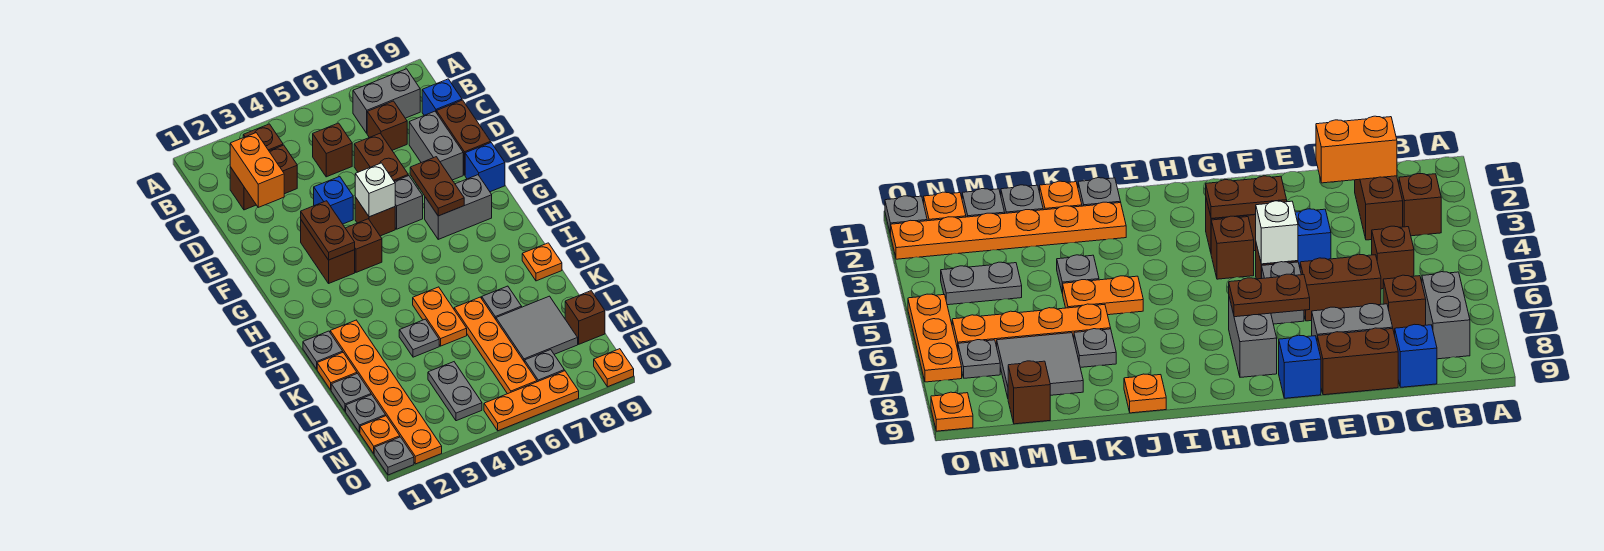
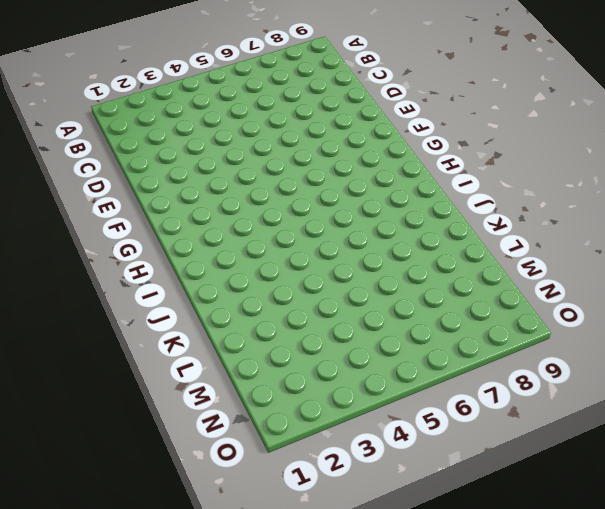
none -> brown brick B3 level 1
none -> grey brick B7:B8 level 1
none -> brown brick C2:C3 level 1
none -> brown brick C5 level 1

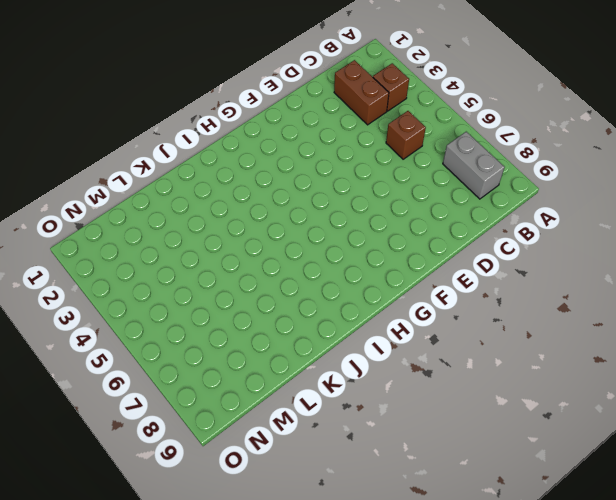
none -> brown brick C7 level 1
none -> blue brick C9 level 1
none -> brown brick D6:E6 level 1
none -> grey brick D8:E8 level 1

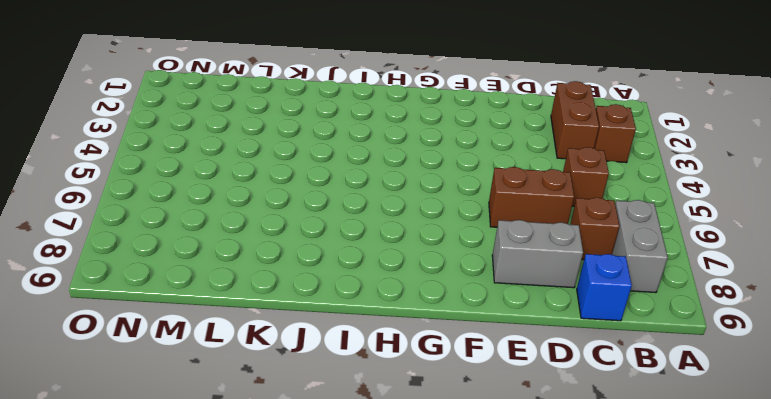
none -> brown brick D9:E9 level 1
none -> blue brick E4 level 1
none -> brown brick F3:G3 level 1
none -> brown brick F5 level 1

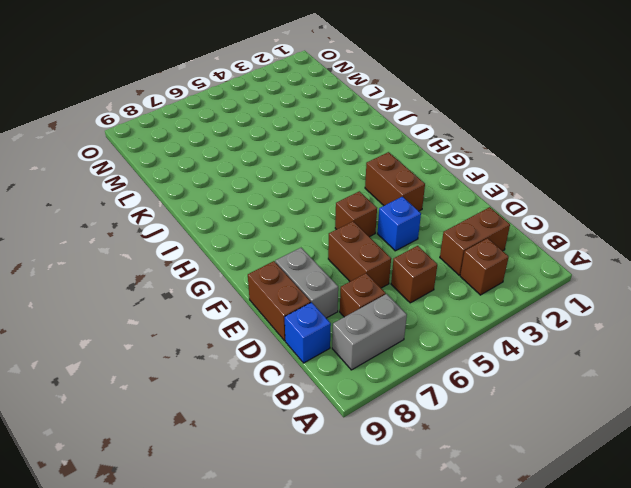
none -> grey brick F6 level 1
none -> blue brick F9 level 1
none -> brown brick G4 level 1
none -> grey brick G7:G8 level 1

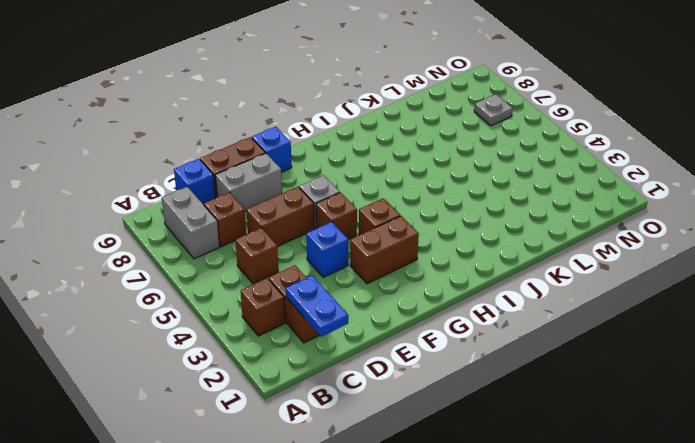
blue plate C1:C2 level 2 -> orange brick C2:D2 level 2
none -> grey brick G7:G8 level 1
none -> grey plate J1 level 1
none -> orange plate J2:O2 level 1
none -> orange plate J5:K5 level 1

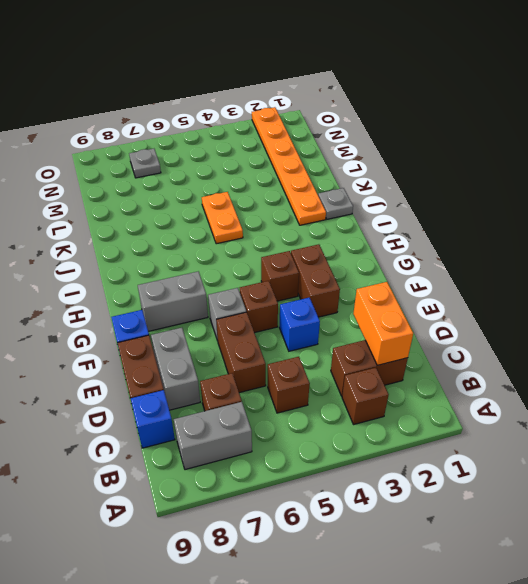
none -> orange plate J9 level 1
none -> orange plate K1 level 1
none -> grey plate K4 level 1
none -> orange plate K6:N6 level 1

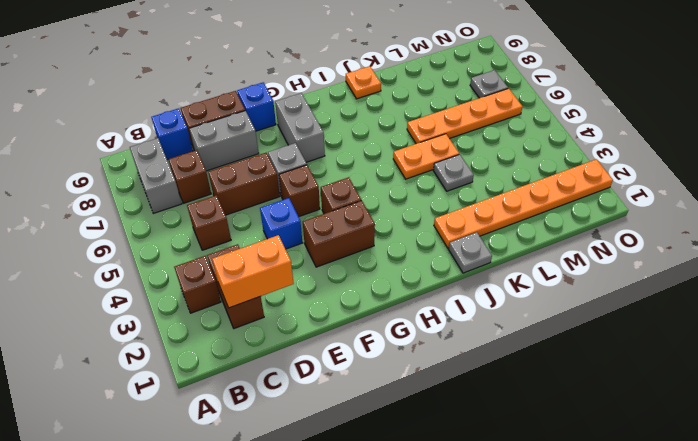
none -> orange plate K1 level 1
none -> grey plate K7 level 1
none -> grey plate L1 level 1
none -> grey tile L7:M8 level 1

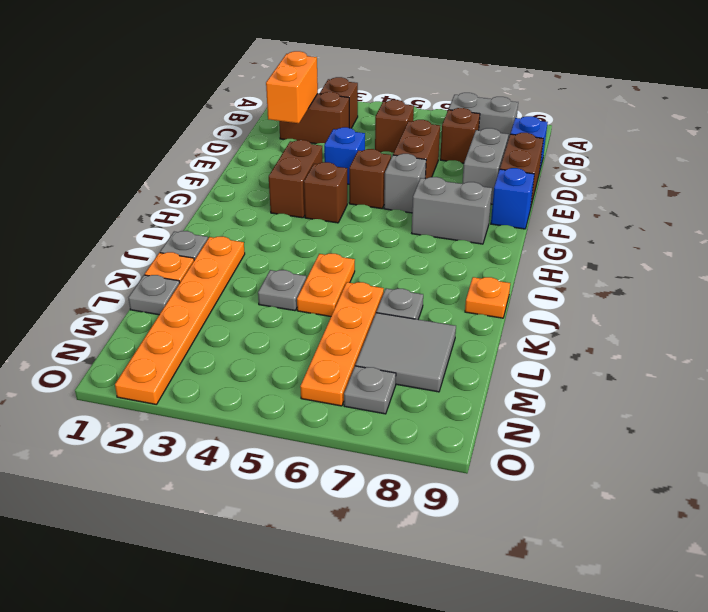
none -> grey plate M1 level 1
none -> grey plate M4:N4 level 1
none -> brown brick M9 level 1
none -> orange plate N1 level 1

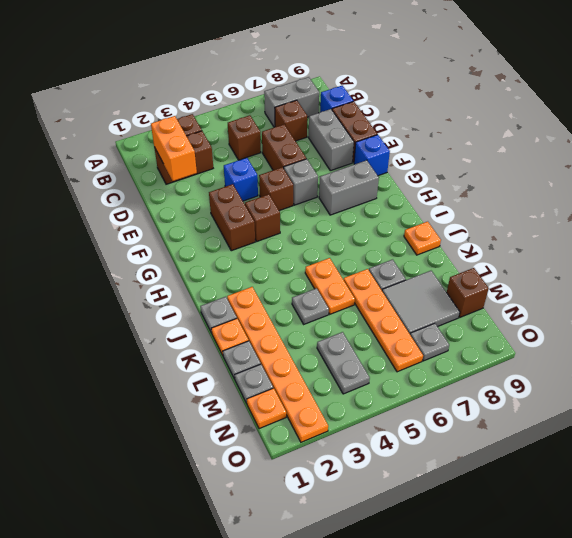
none -> grey plate O1 level 1
none -> orange plate O5:O7 level 1
none -> orange plate O9 level 1
none -> brown plate F3:G3 level 2

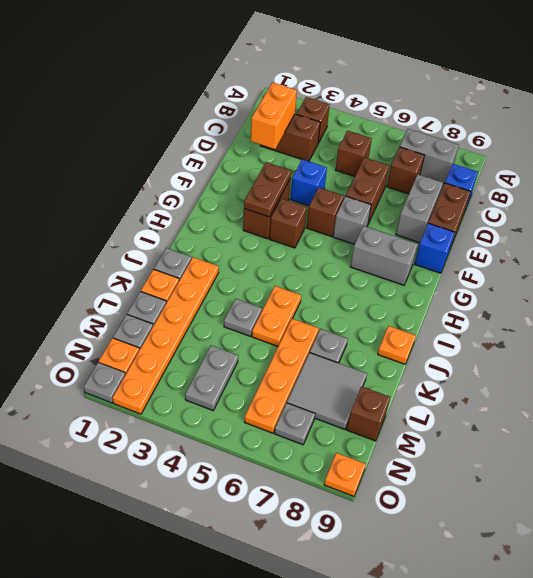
none -> orange plate O5:O7 level 1
none -> white brick F5 level 2
none -> brown plate F7:G7 level 2

